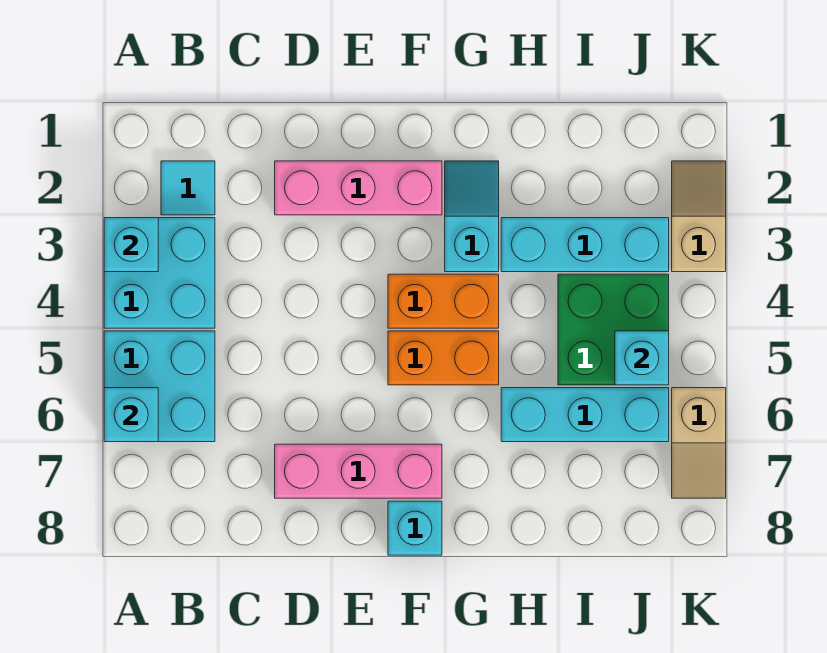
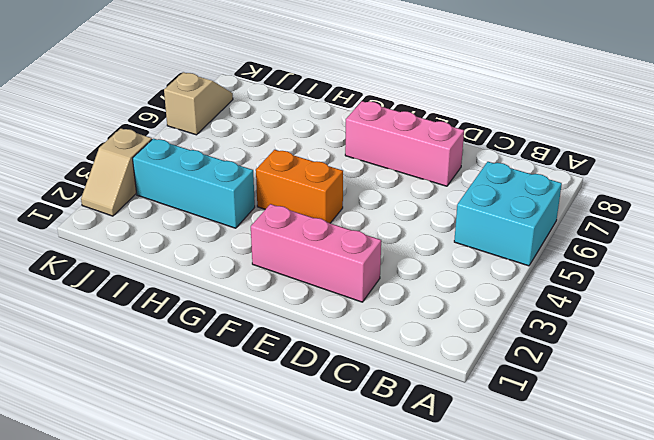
none -> cyan brick A3:B4 level 1
none -> cyan tile B2 level 1
none -> orange brick F5:G5 level 1

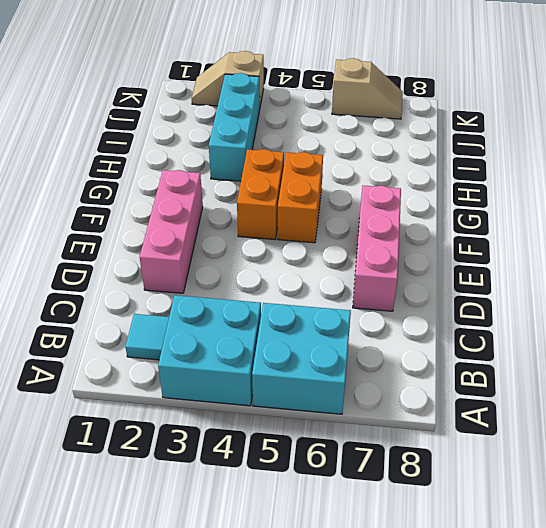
none -> cyan brick F8 level 1
none -> cyan slope G2:G3 level 1 top 3
none -> cyan brick H6:J6 level 1

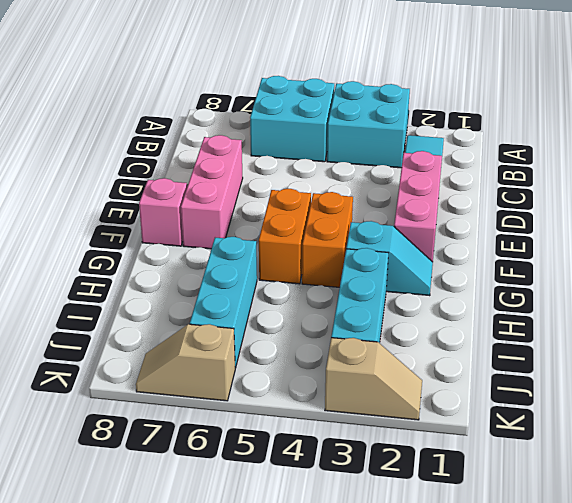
pink brick F8 level 1 -> cyan brick F8 level 1
none -> green brick I4:J5 level 1
none -> cyan brick A3 level 2
none -> cyan brick A6 level 2

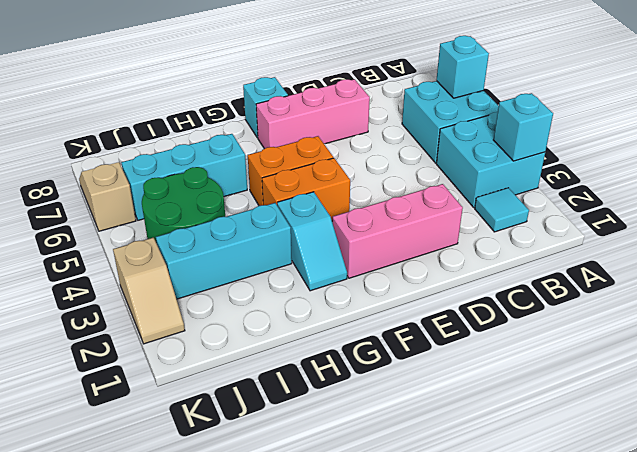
green round brick I4:J5 level 1 -> green brick I4:J5 level 1
none -> cyan brick J5 level 2

